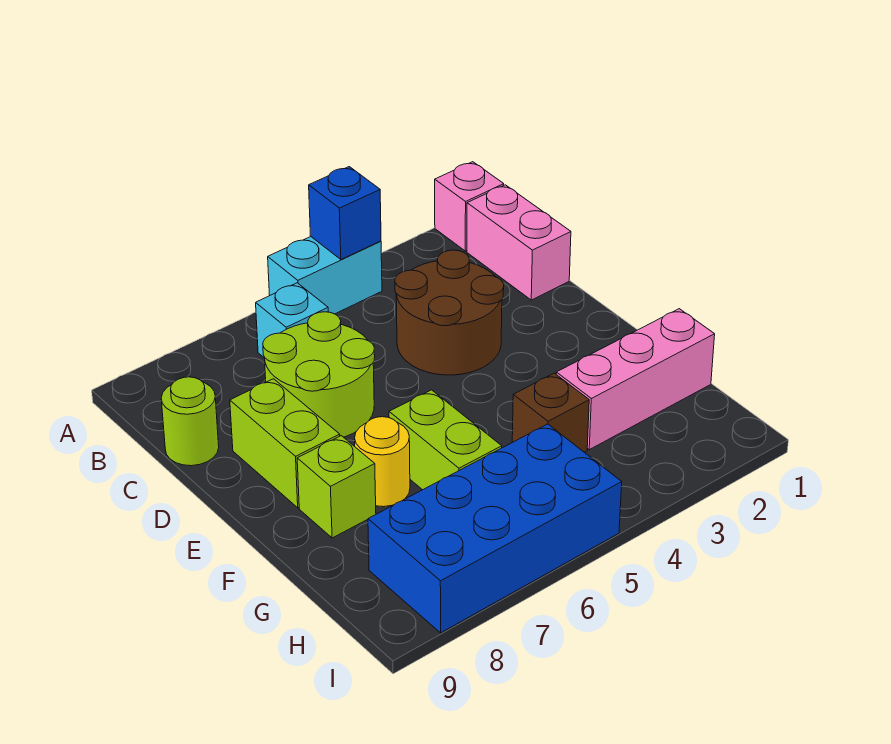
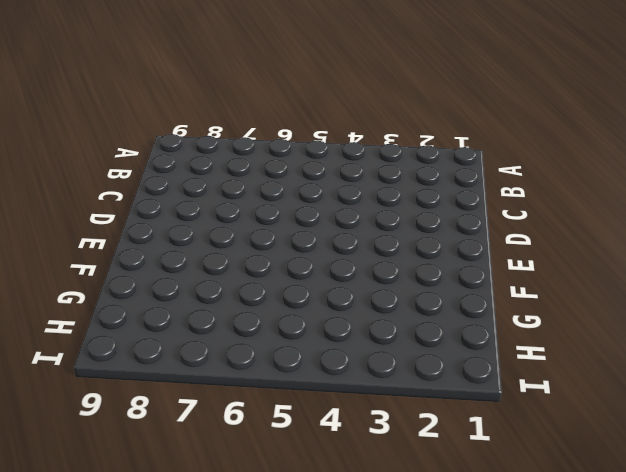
none -> pink brick A1 level 1
none -> cyan brick A4:A5 level 1
none -> pink brick B1:C1 level 1

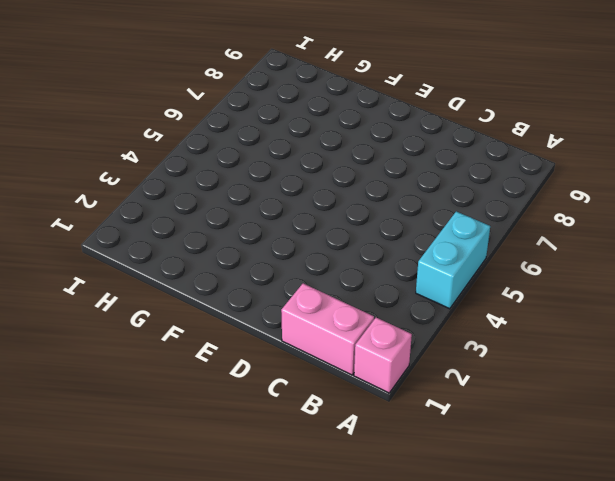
none -> cyan brick B6 level 1
none -> brown round brick C3:D4 level 1
none -> lime round brick C6:D7 level 1

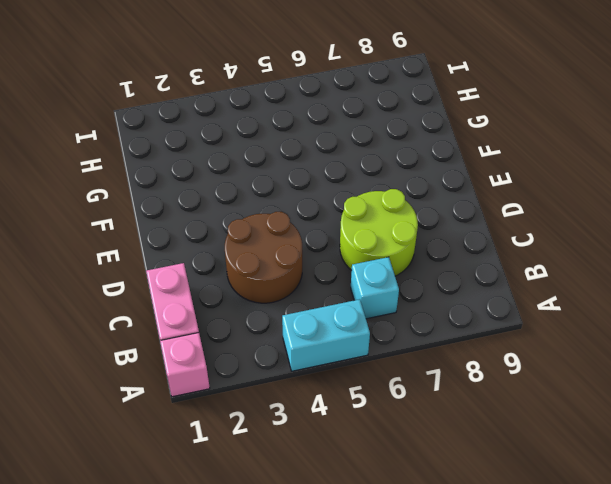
none -> lime round brick C9 level 1
none -> lime brick D8:E8 level 1
none -> lime brick F6:G6 level 1

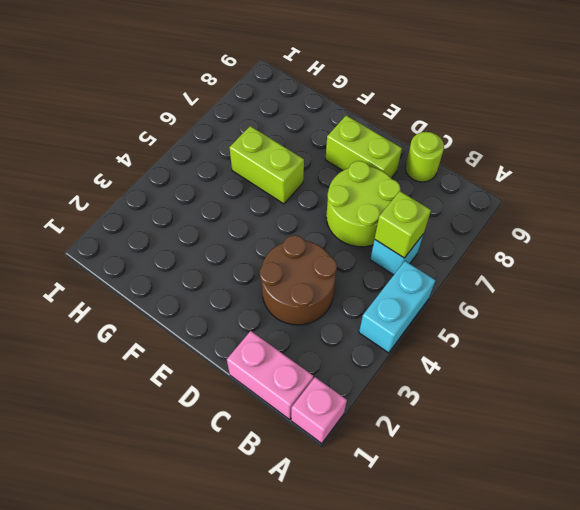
lime brick B6 level 2 -> lime brick F8 level 1
none -> yellow round brick F7 level 1
none -> pink brick G1:G3 level 1
none -> brown brick G4 level 1

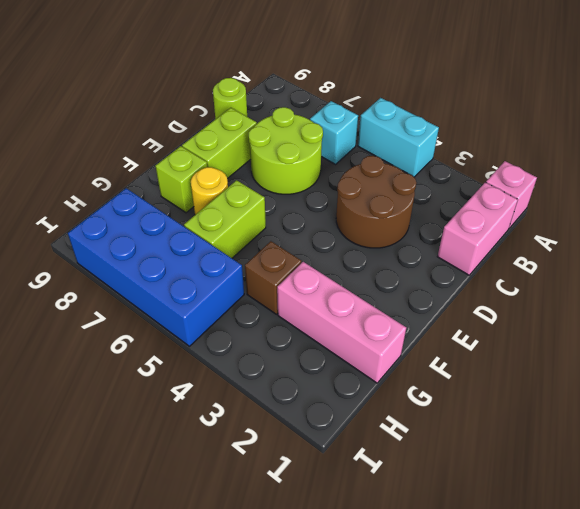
none -> blue brick A4 level 2

